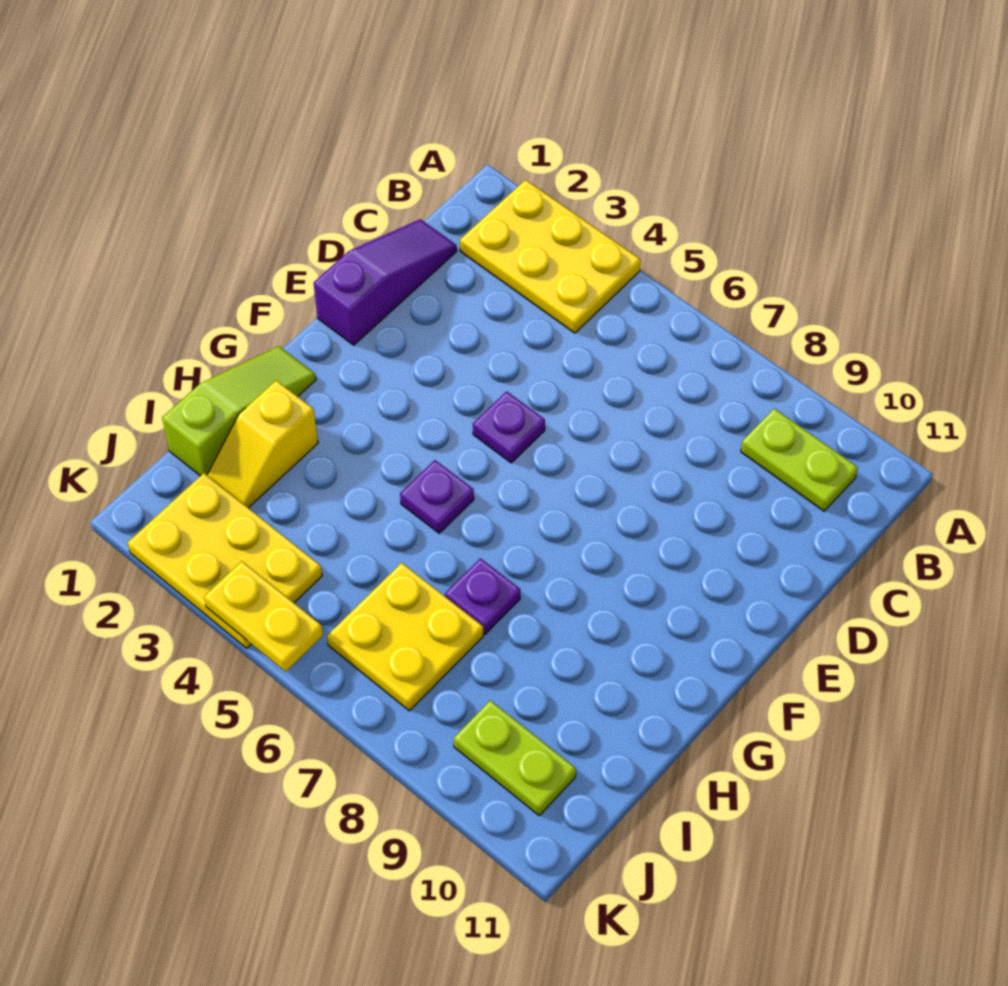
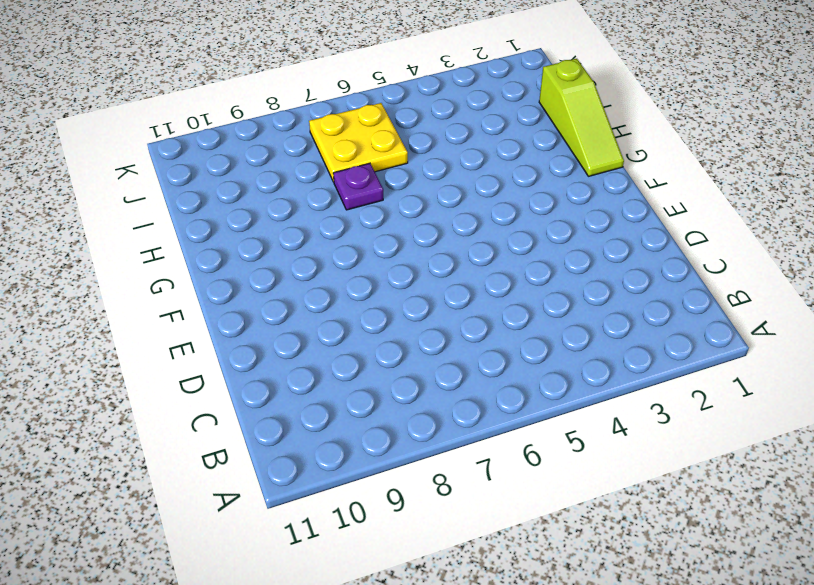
none -> yellow plate A2:B4 level 1
none -> lime plate B9:B10 level 1
none -> purple slope C1:E1 level 1 top E

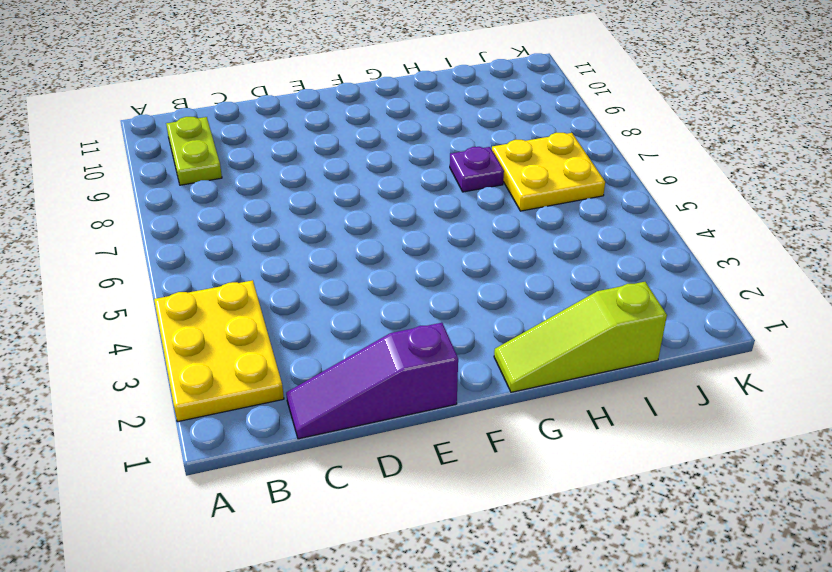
none -> purple plate E5 level 1
none -> purple plate G5 level 1
none -> yellow slope H2:I2 level 1 top H

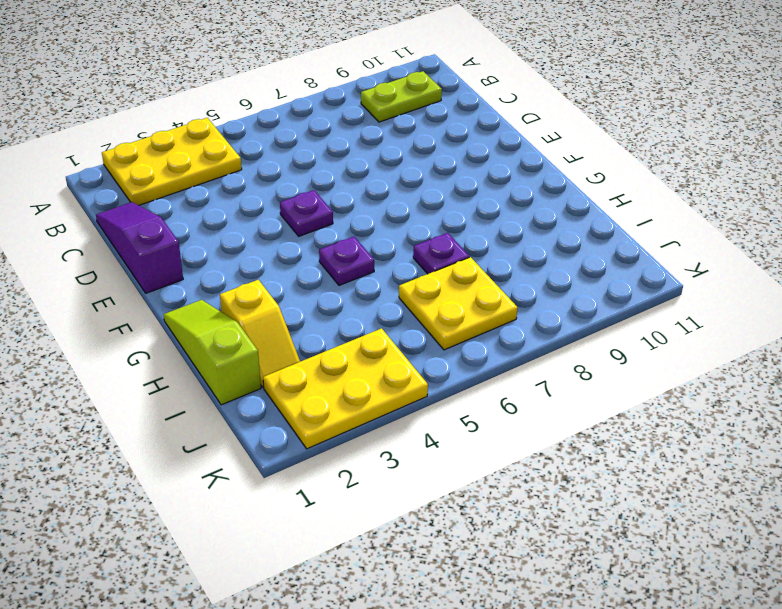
none -> lime plate J9:J10 level 1
none -> yellow plate K4:K5 level 2

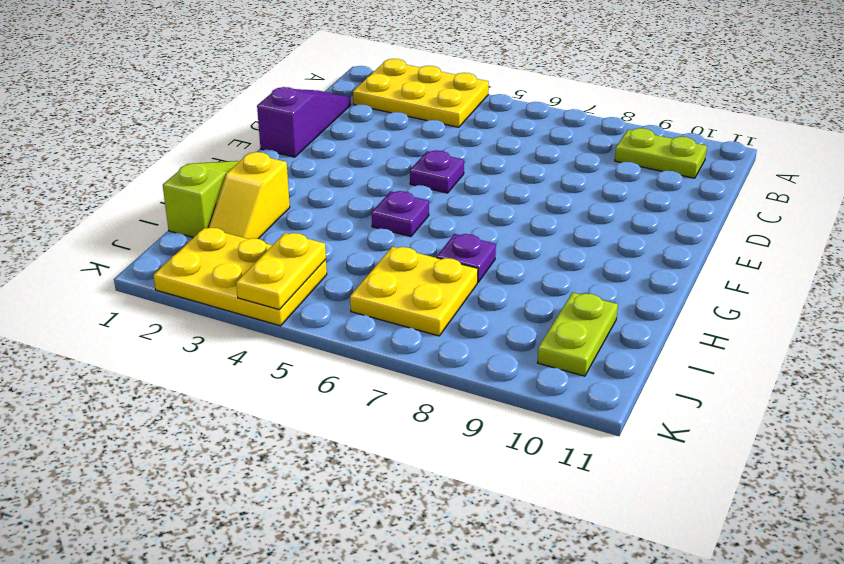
lime plate I10:J10 level 1 -> lime plate J9:J10 level 1
yellow plate J4:K4 level 2 -> yellow plate K4:K5 level 2

